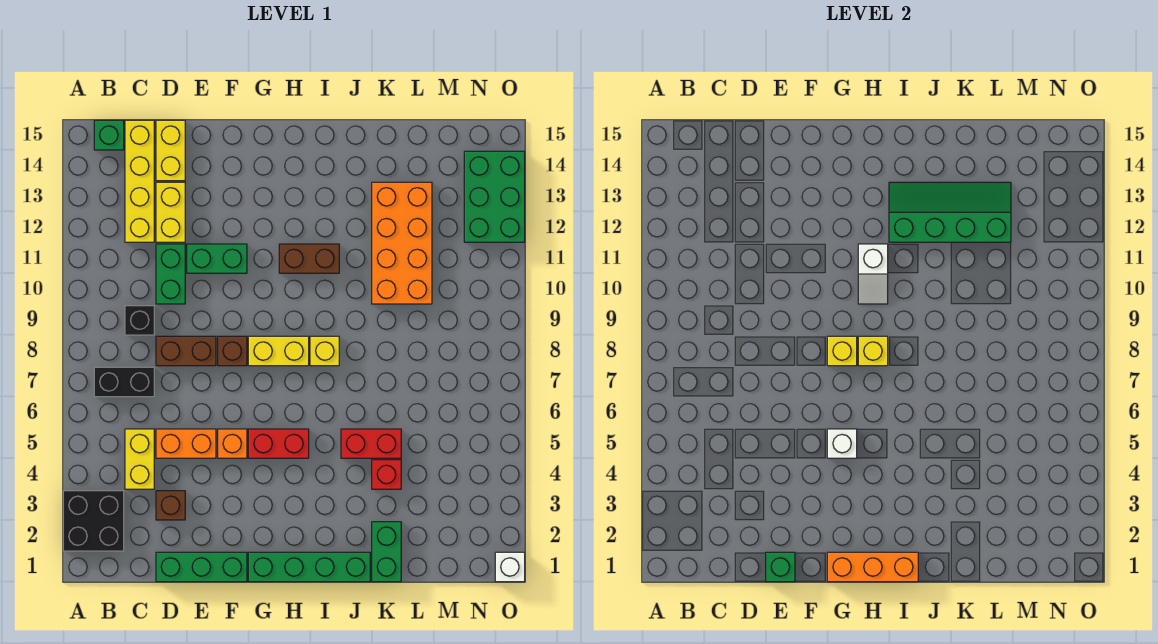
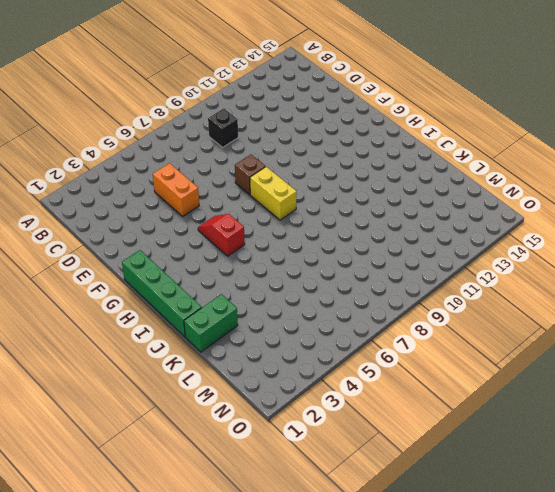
red slope G5:H5 level 1 top H -> red brick G5:H5 level 1
none -> black brick A2:B3 level 1
none -> black brick B7:C7 level 1
none -> green brick B15 level 1
none -> yellow brick C4:C5 level 1

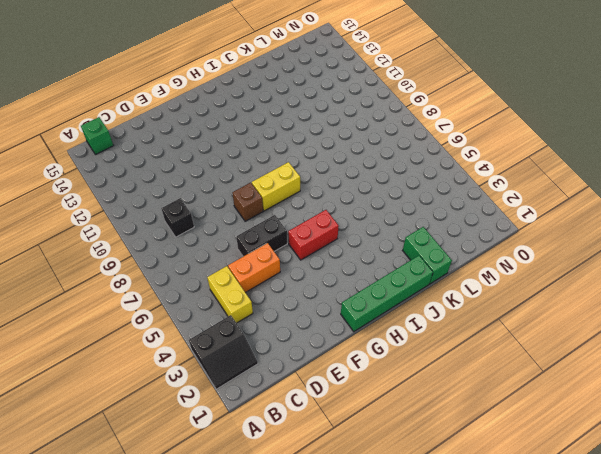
black slope A2:B3 level 1 top 3 -> black brick A2:B3 level 1
black brick E6:F6 level 1 -> black brick B7:C7 level 1
none -> yellow brick C12:C15 level 1
none -> green brick D1:F1 level 1
none -> brown brick D3 level 1
none -> brown brick D8:E8 level 1

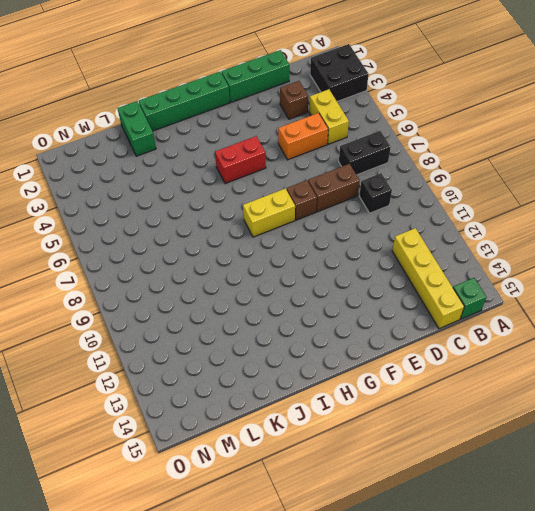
none -> green brick D10:D11 level 1
none -> yellow brick D12:D13 level 1
none -> yellow brick D14:D15 level 1
none -> green brick E11:F11 level 1

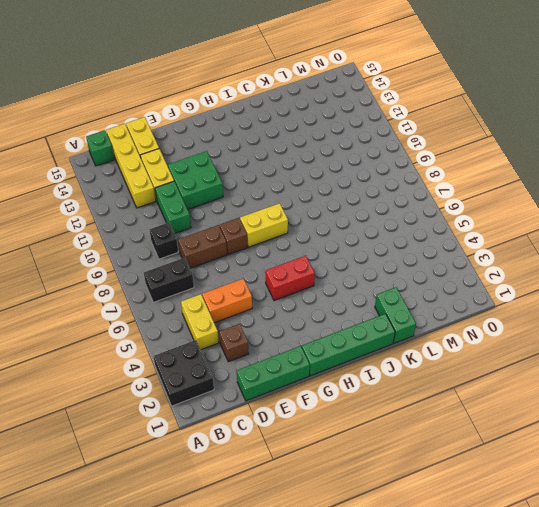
green brick E11:F12 level 1 -> green brick E11:F11 level 1
none -> orange brick F5 level 1
none -> brown brick H11:I11 level 1
none -> yellow brick I8 level 1
none -> red brick J5:K5 level 1

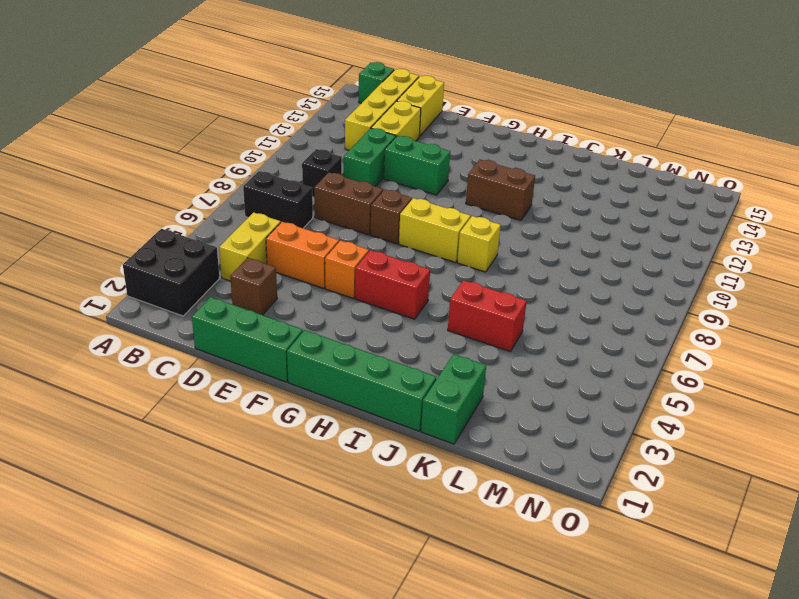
none -> red brick K4 level 1
none -> orange brick K10:L13 level 1
none -> green brick N12:O14 level 1
none -> white brick O1 level 1

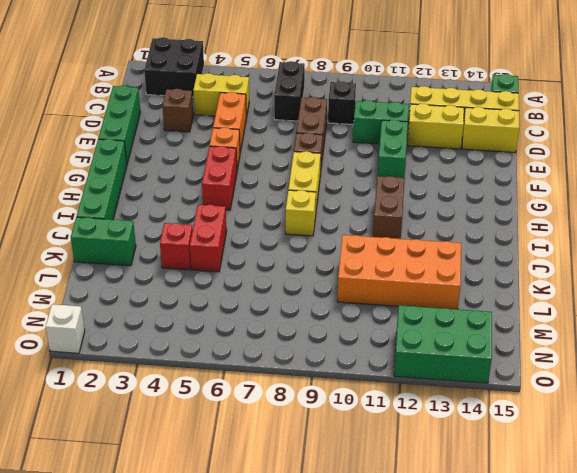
none -> green brick E1 level 2
none -> orange brick G1:I1 level 2
none -> white brick G5 level 2
none -> yellow brick G8 level 2

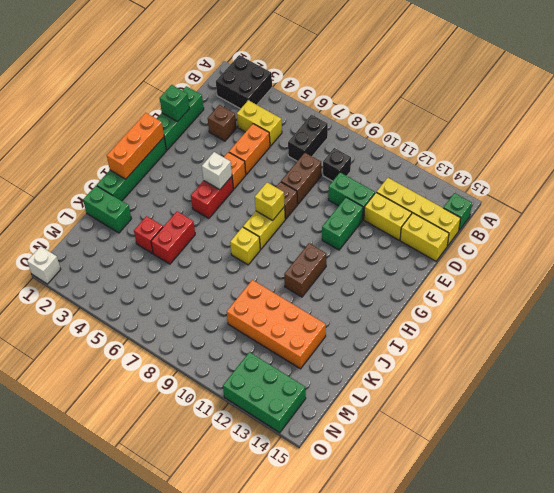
none -> yellow brick H8 level 2
none -> white slope H10:H11 level 2 top 11
none -> green slope I12:L13 level 2 top 12

